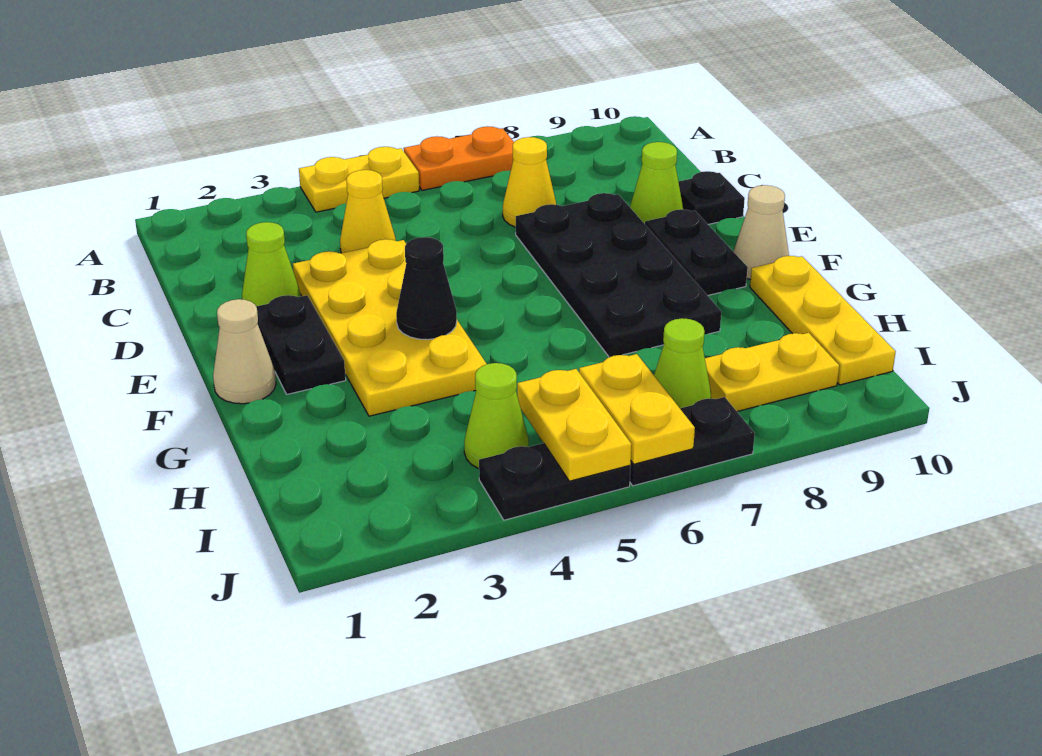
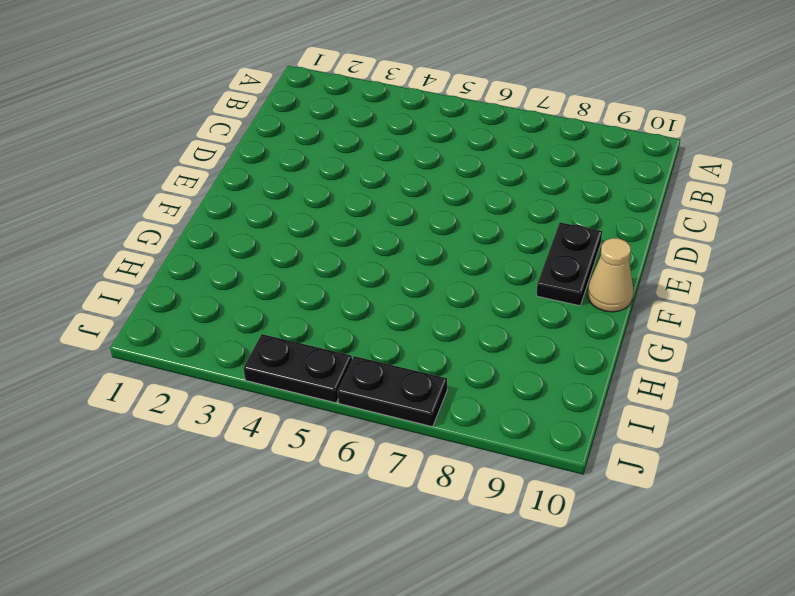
none -> yellow plate A4:A5 level 1
none -> orange plate A6:A7 level 1
none -> yellow cone C4 level 1

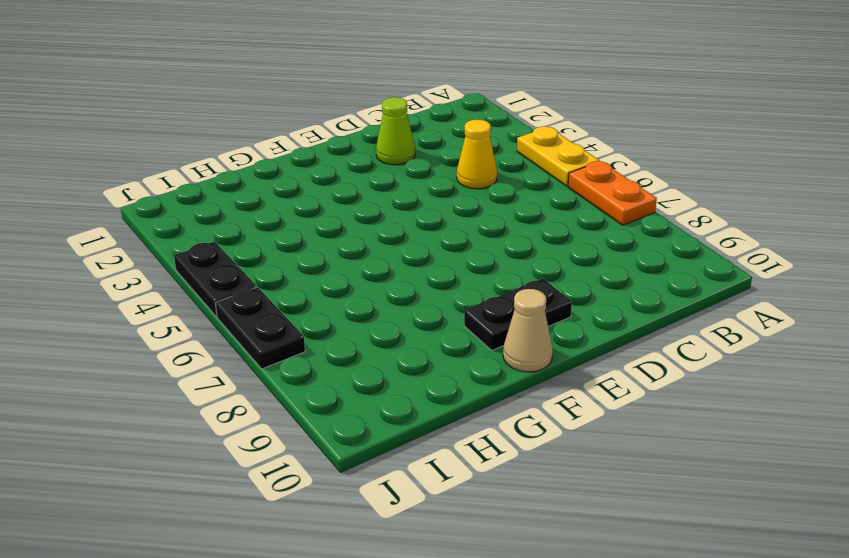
none -> yellow cone C7 level 1
none -> yellow plate D3:G4 level 1
none -> black plate D7:G8 level 1

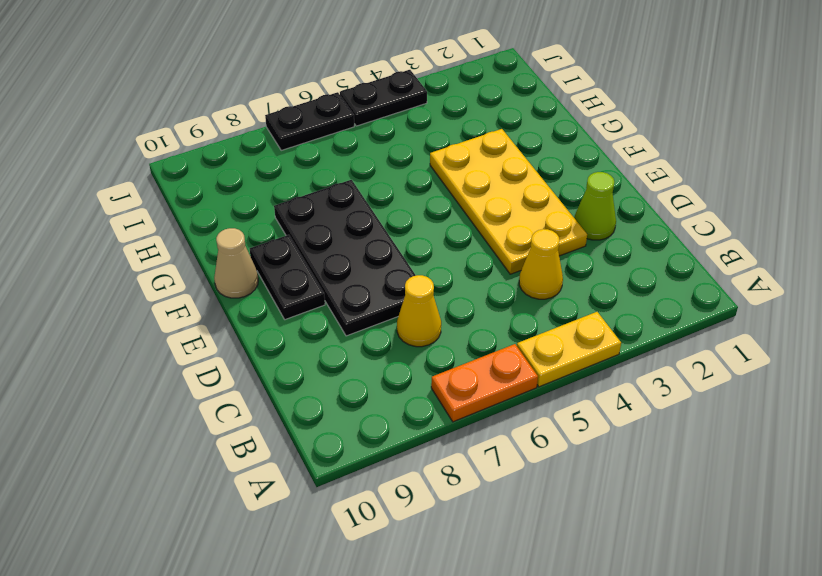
none -> lime cone D9 level 1
none -> black plate D10 level 1
none -> black plate E2:F2 level 1

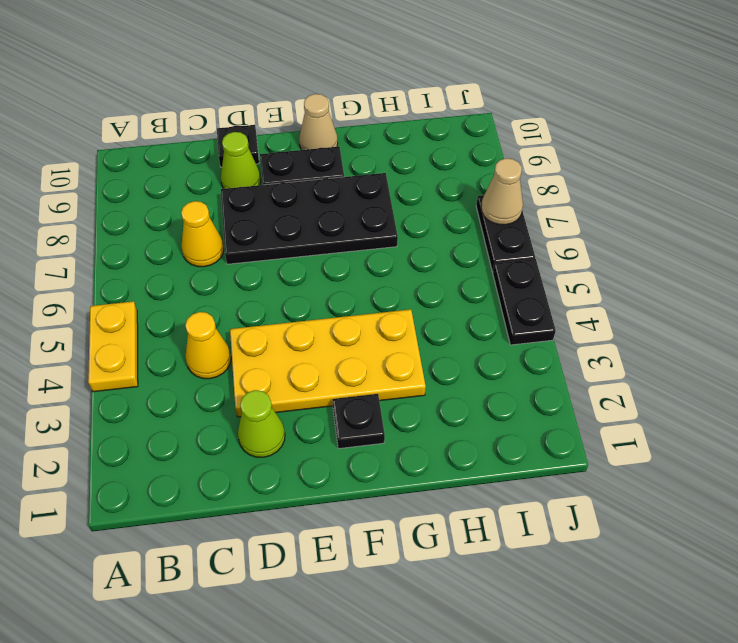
black plate F2 level 1 -> black plate E2:F2 level 1
tan cone J7 level 2 -> tan cone F1 level 1
none -> orange plate A6:A7 level 1
none -> yellow plate G10:I10 level 1
none -> lime cone I4 level 1

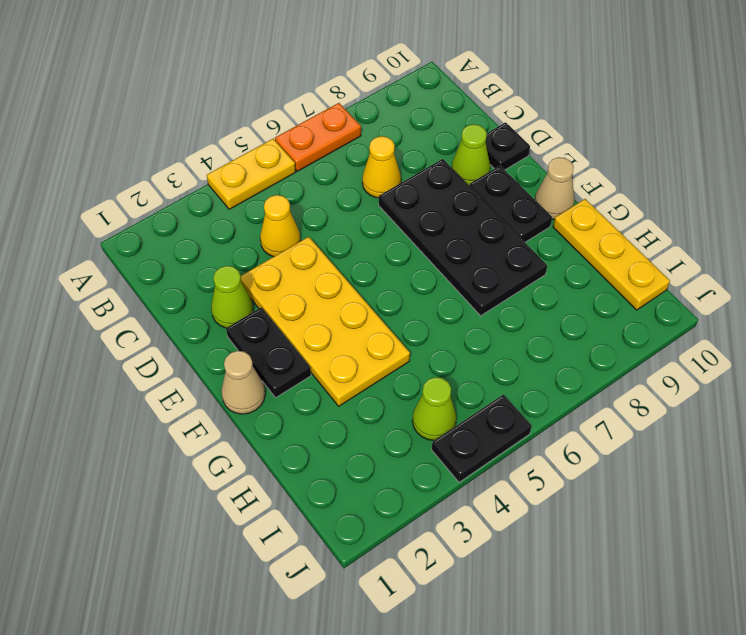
none -> lime cone I7 level 1
none -> yellow plate I8:I9 level 1
none -> black plate J6:J7 level 1

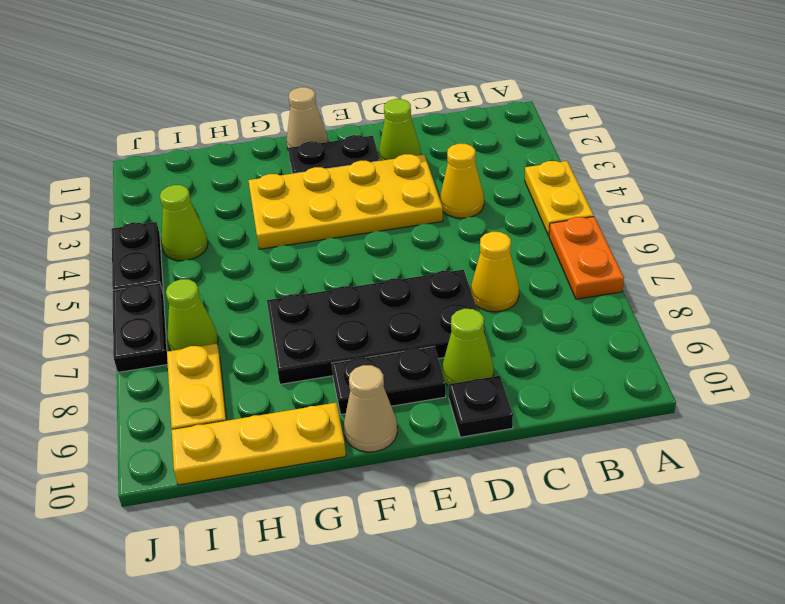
none -> black cone F4 level 2
none -> yellow plate I5:J5 level 2
none -> yellow plate I6:J6 level 2

